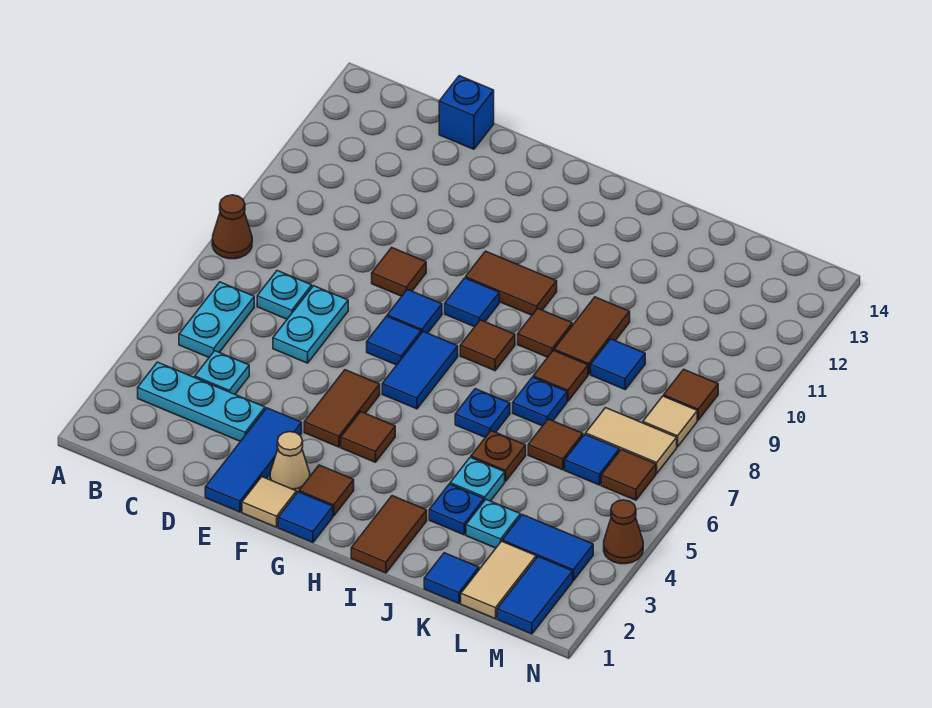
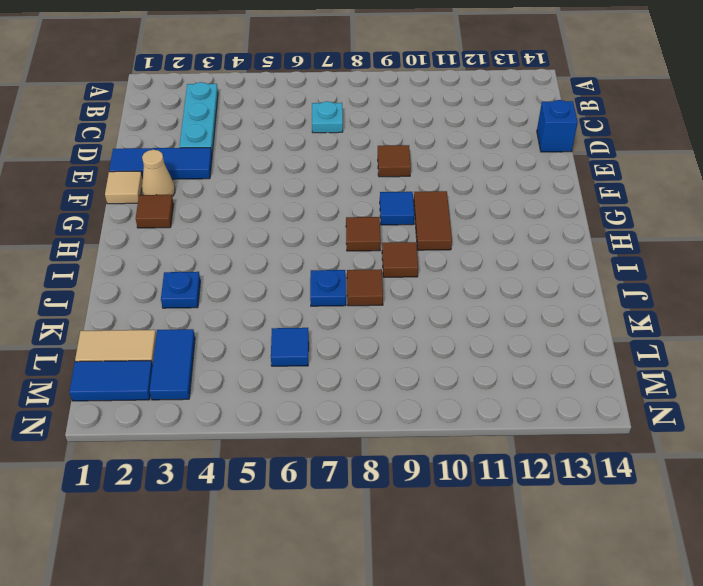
none -> brown cone A8 level 1
none -> cyan plate B5:B6 level 1
none -> cyan plate C4 level 1
none -> cyan plate D6:D7 level 1

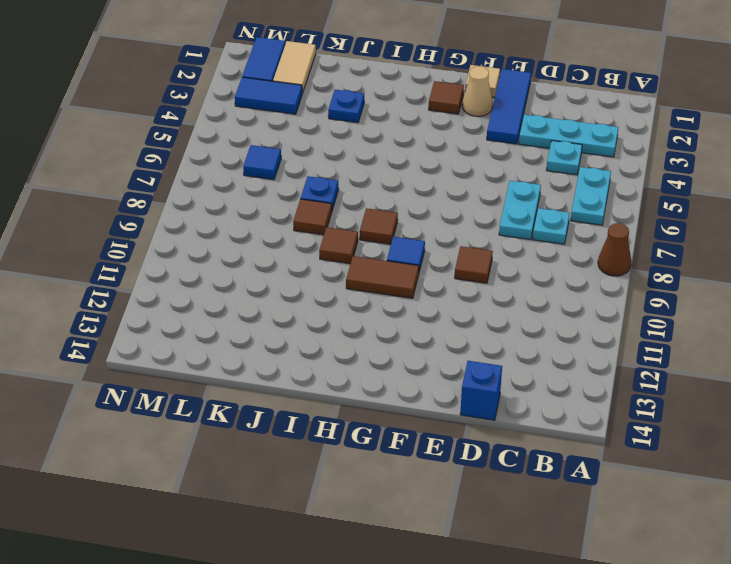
none -> brown tile F4:F5 level 1
none -> blue tile F7 level 1
none -> blue tile F8 level 1
none -> blue tile G1 level 1

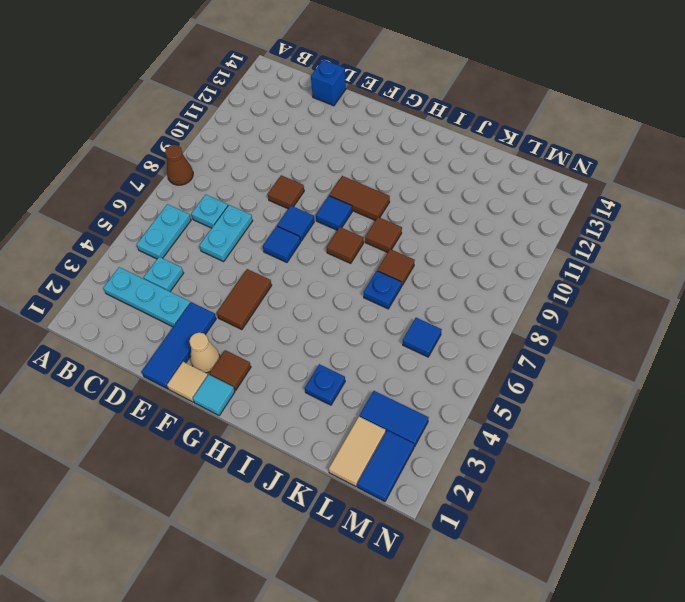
cyan tile G1 level 1 -> blue tile G1 level 1
none -> brown tile G4 level 1
none -> blue tile G6:G7 level 1
none -> brown tile I1:I2 level 1
none -> blue plate I6 level 1

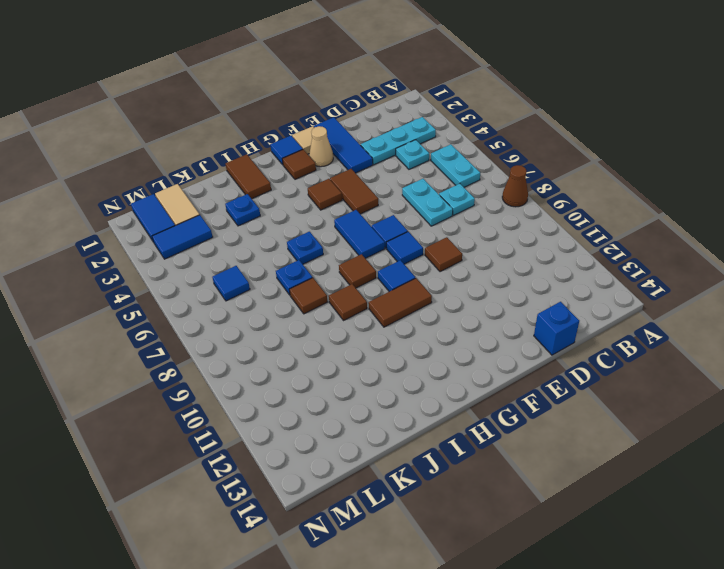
none -> cyan plate J4 level 1
none -> brown plate J5 level 1
none -> brown tile J9:J10 level 1
none -> blue tile K1 level 1

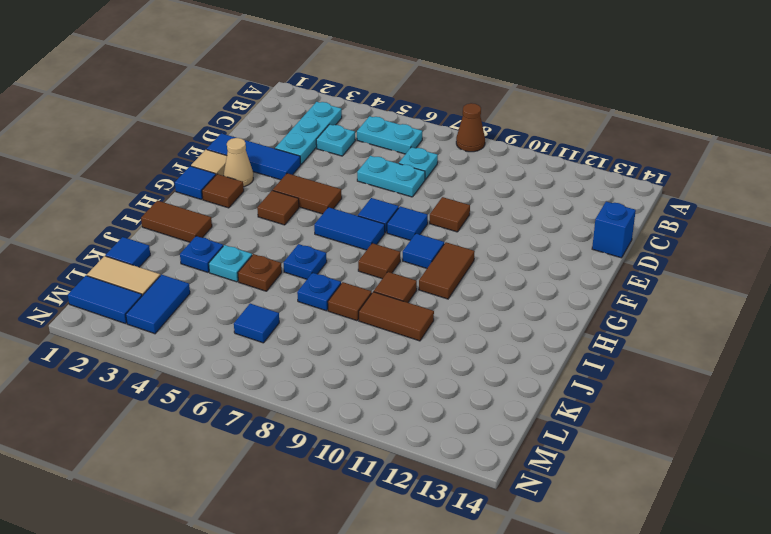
none -> cyan plate K3 level 1
none -> brown tile K6 level 1
none -> blue tile K9 level 1
none -> tan tile L7:M7 level 1

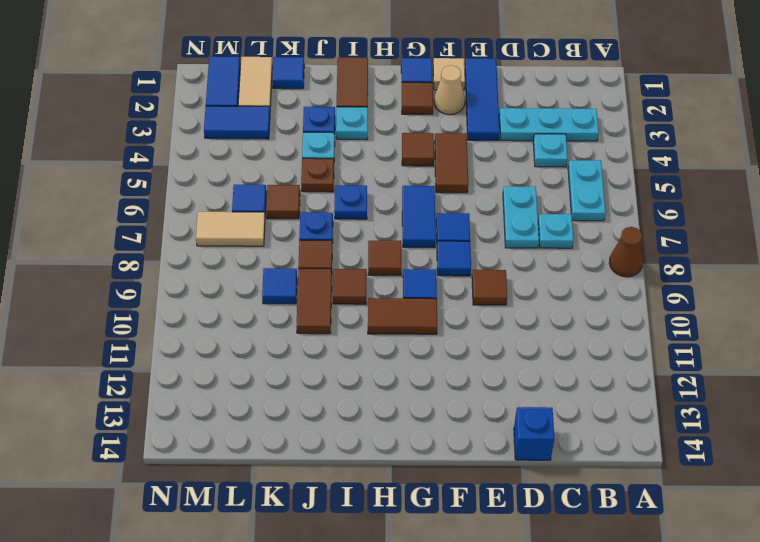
cyan plate I3 level 1 -> cyan plate K3 level 1
none -> brown tile M6 level 1
none -> tan tile M8 level 1
none -> brown tile M9 level 1
none -> brown cone N4 level 1

